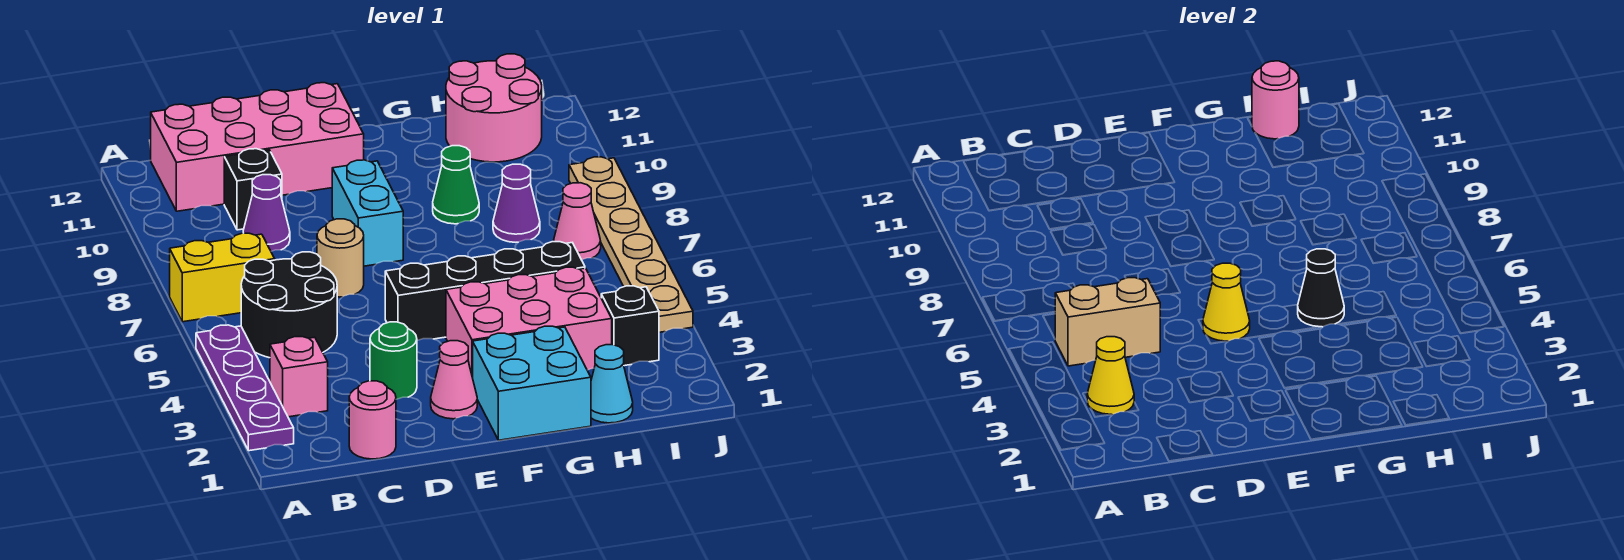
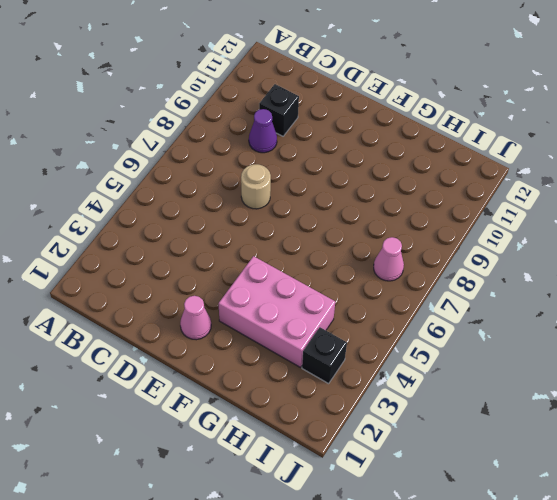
none -> purple plate A2:A5 level 1
none -> yellow brick A7:B7 level 1
none -> pink brick B3 level 1

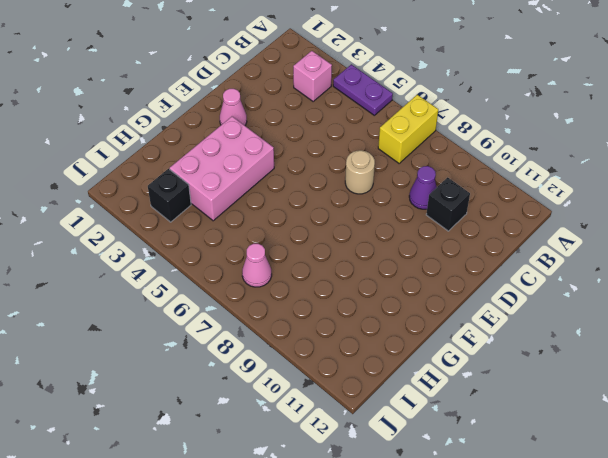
purple plate A4:A5 level 1 -> purple plate A2:A5 level 1
none -> black round brick B5:C6 level 1
none -> pink brick B11:E12 level 1
none -> pink round brick C1 level 1

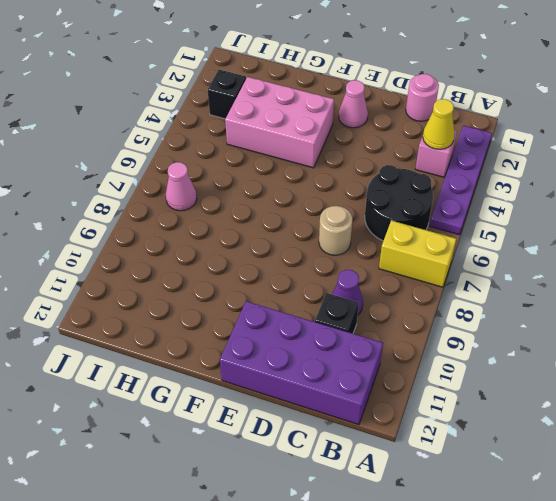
purple brick B11:E12 level 1 -> pink brick B11:E12 level 1
none -> green round brick D3 level 1
none -> black brick E5:H5 level 1
none -> cyan brick E8:E9 level 1

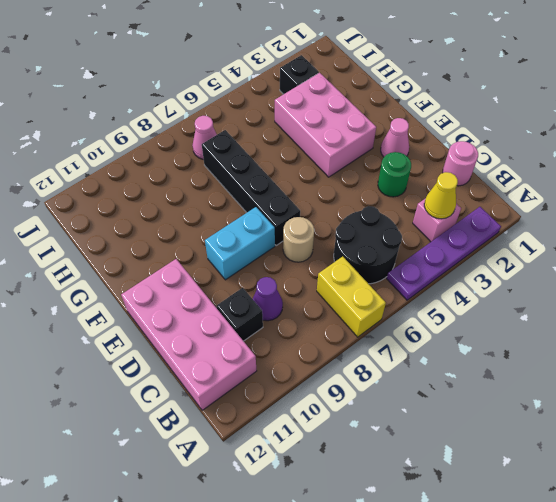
black brick E7:H7 level 1 -> black brick E5:H5 level 1
none -> cyan brick F1:G2 level 1
none -> green cone G9 level 1
none -> cyan cone H1 level 1

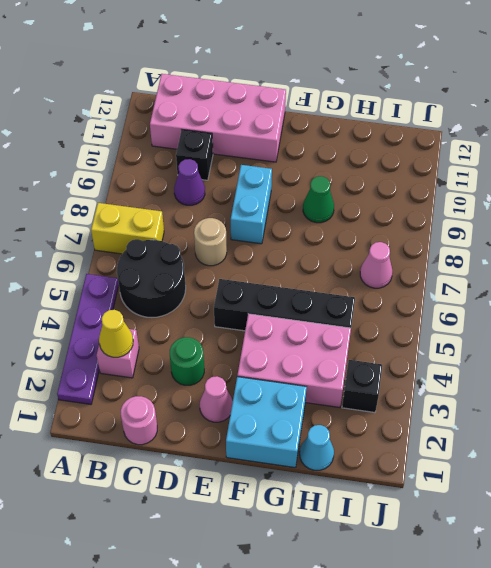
none -> purple cone H8 level 1
none -> pink round brick H11:I12 level 1
none -> tan plate J4:J9 level 1

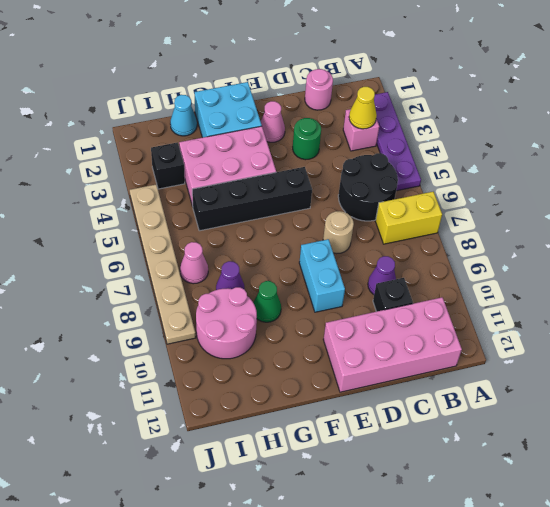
pink round brick H9:I10 level 1 -> pink round brick H11:I12 level 1
none -> tan brick B5:C5 level 2
none -> yellow cone E5 level 2
none -> black cone G5 level 2

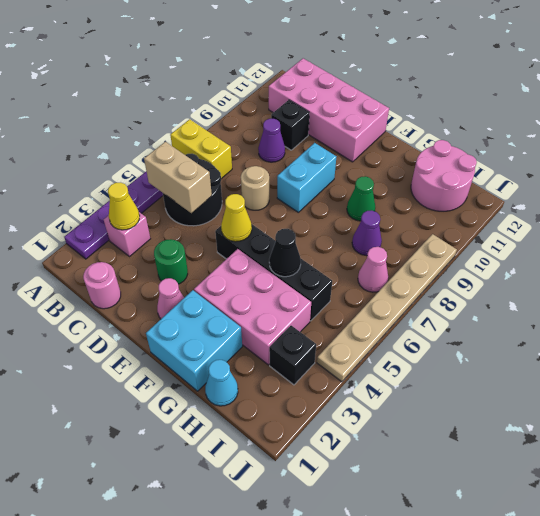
none -> pink round brick H12 level 2

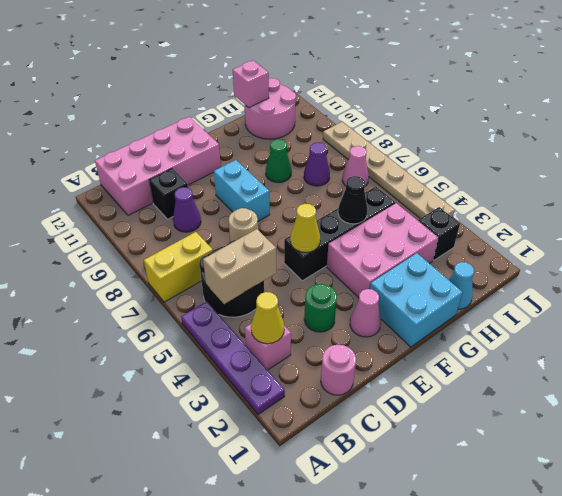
pink brick H12 level 2 -> pink round brick H12 level 2

